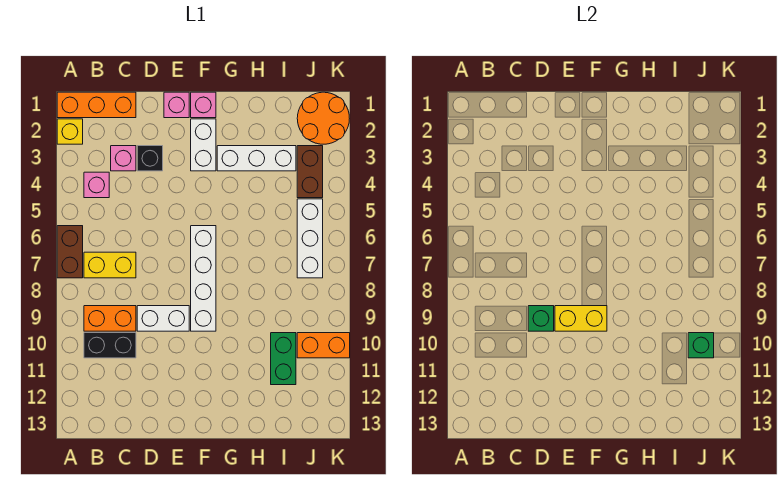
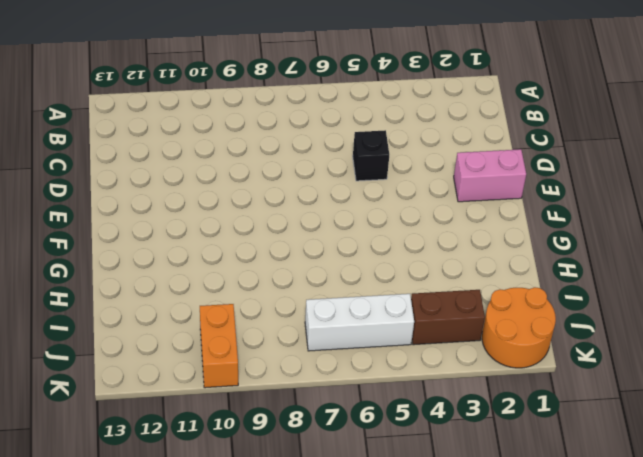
black brick D5 level 1 -> black brick D3 level 1
pink brick E1:E2 level 1 -> pink brick E1 level 1
none -> orange brick A1:C1 level 1
none -> yellow brick A2 level 1
none -> brown brick A6:A7 level 1

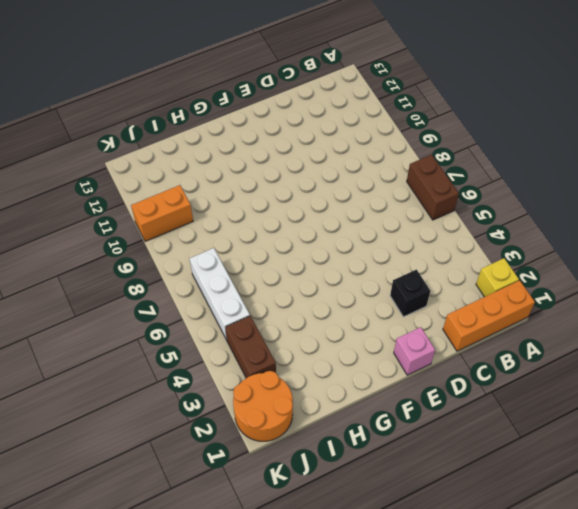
none -> pink brick B4 level 1
none -> yellow brick B7:C7 level 1
none -> orange brick B9:C9 level 1

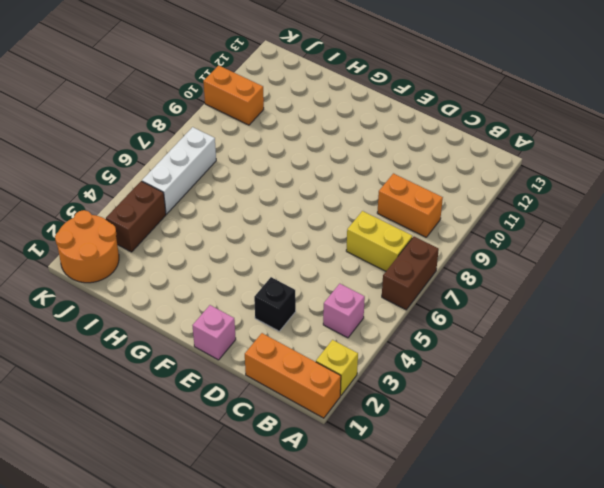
none -> black brick B10:C10 level 1
none -> pink brick C3 level 1
none -> white brick D9:E9 level 1

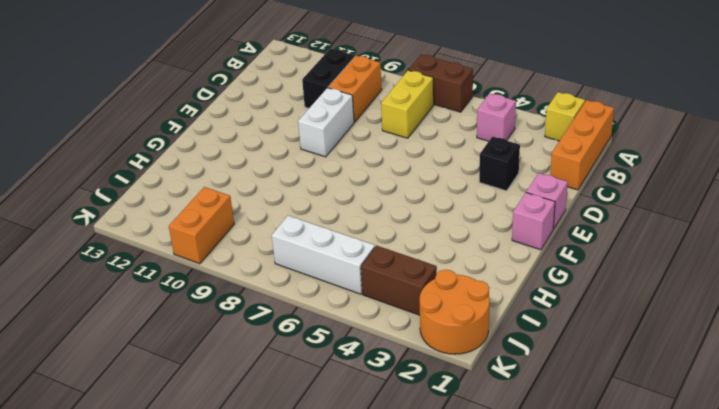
none -> pink brick C3 level 1
none -> white brick F2:F3 level 1
none -> white brick F6:F9 level 1

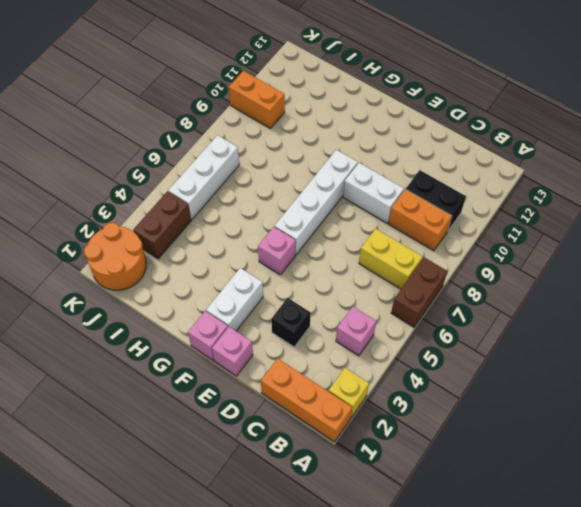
pink brick F5 level 1 -> pink brick C3 level 1
none -> white brick G3:I3 level 1
none -> green brick I10:I11 level 1
none -> green brick D9 level 2

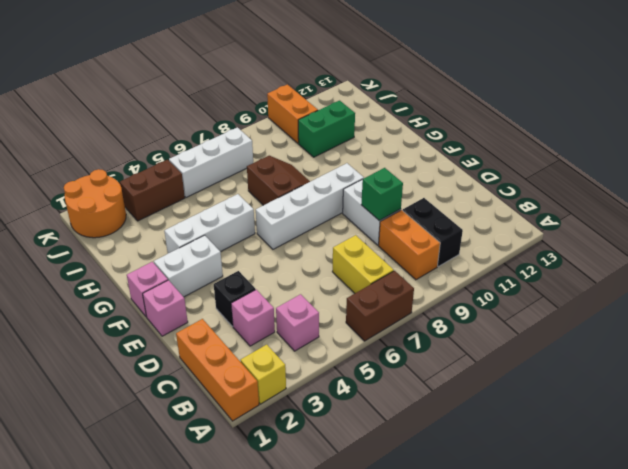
white brick G3:G5 level 1 -> white brick G3:I3 level 1
brown slope G7:H8 level 1 top 7 -> none
none -> yellow brick E9:F9 level 2
none -> green brick J10 level 2

